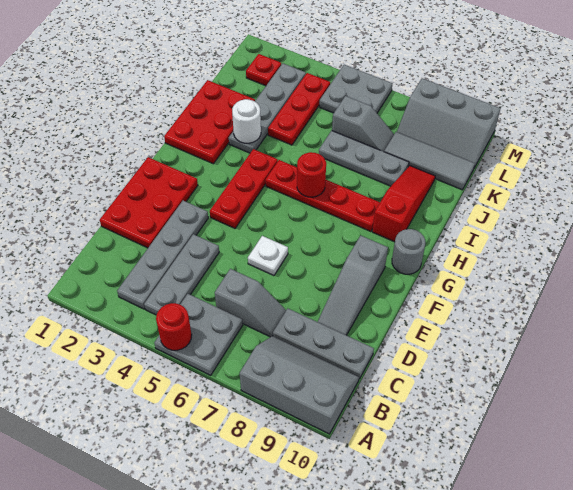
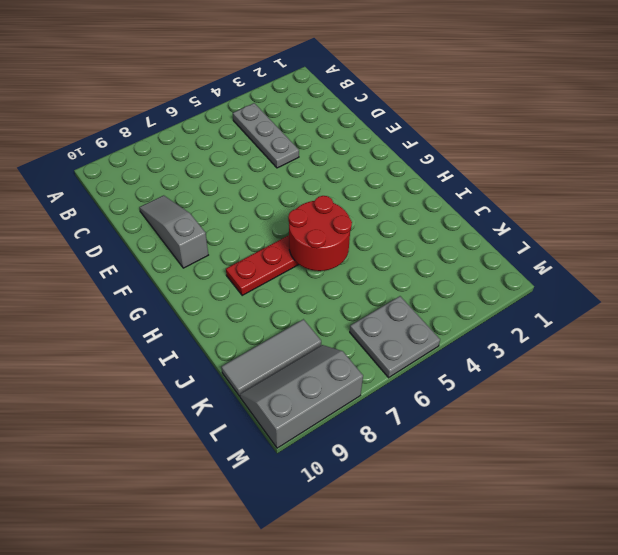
red round brick H5:I6 level 2 -> red round brick H6 level 2
none -> grey plate A5:B6 level 1
none -> grey slope A8:B10 level 1 top A
none -> grey plate B3:E3 level 1

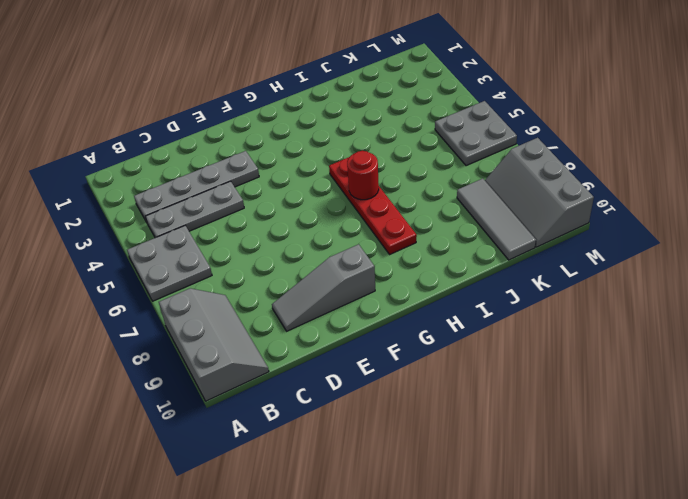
none -> grey slope C6:C7 level 1 top 6
none -> grey plate C8:C10 level 1
none -> red plate D1:F2 level 1

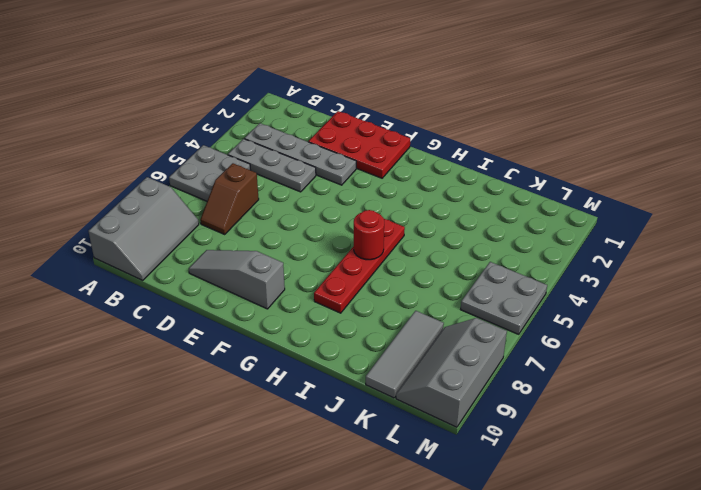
brown slope C6:C7 level 1 top 6 -> grey slope C6:C7 level 1 top 6
none -> grey plate C8:C10 level 1
none -> white plate E6 level 1
none -> red plate F4:H4 level 1

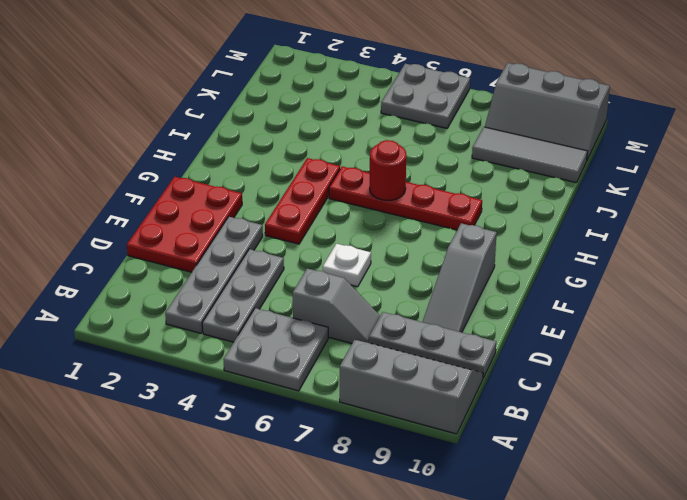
none -> grey round brick G10 level 1
none -> red plate H1:J2 level 1
none -> red slope H9:J9 level 1 top H

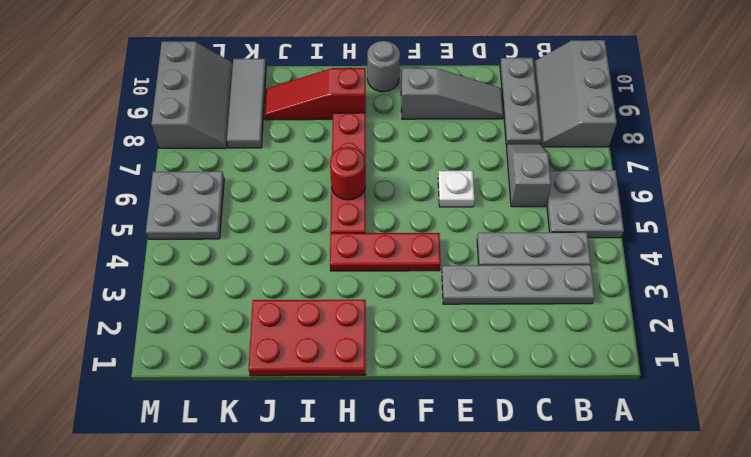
none -> red plate D1:F2 level 1
none -> grey plate I3:L3 level 1
none -> red plate J4:L4 level 1

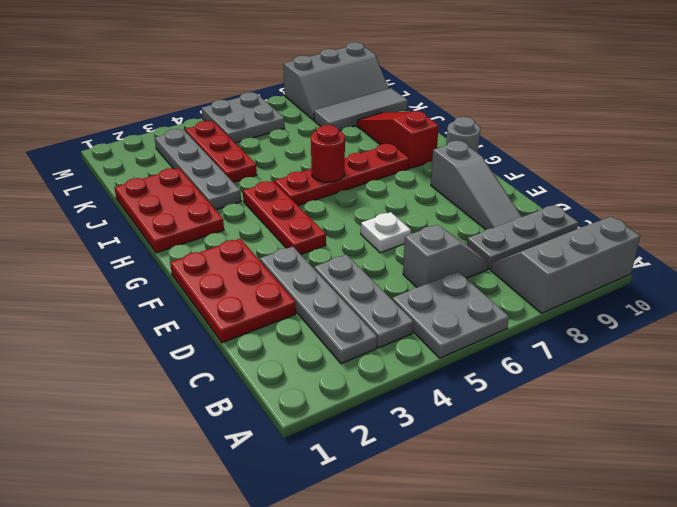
none -> grey plate J6:J8 level 1
none -> grey slope K6:K7 level 1 top 6
none -> red plate L2 level 1

